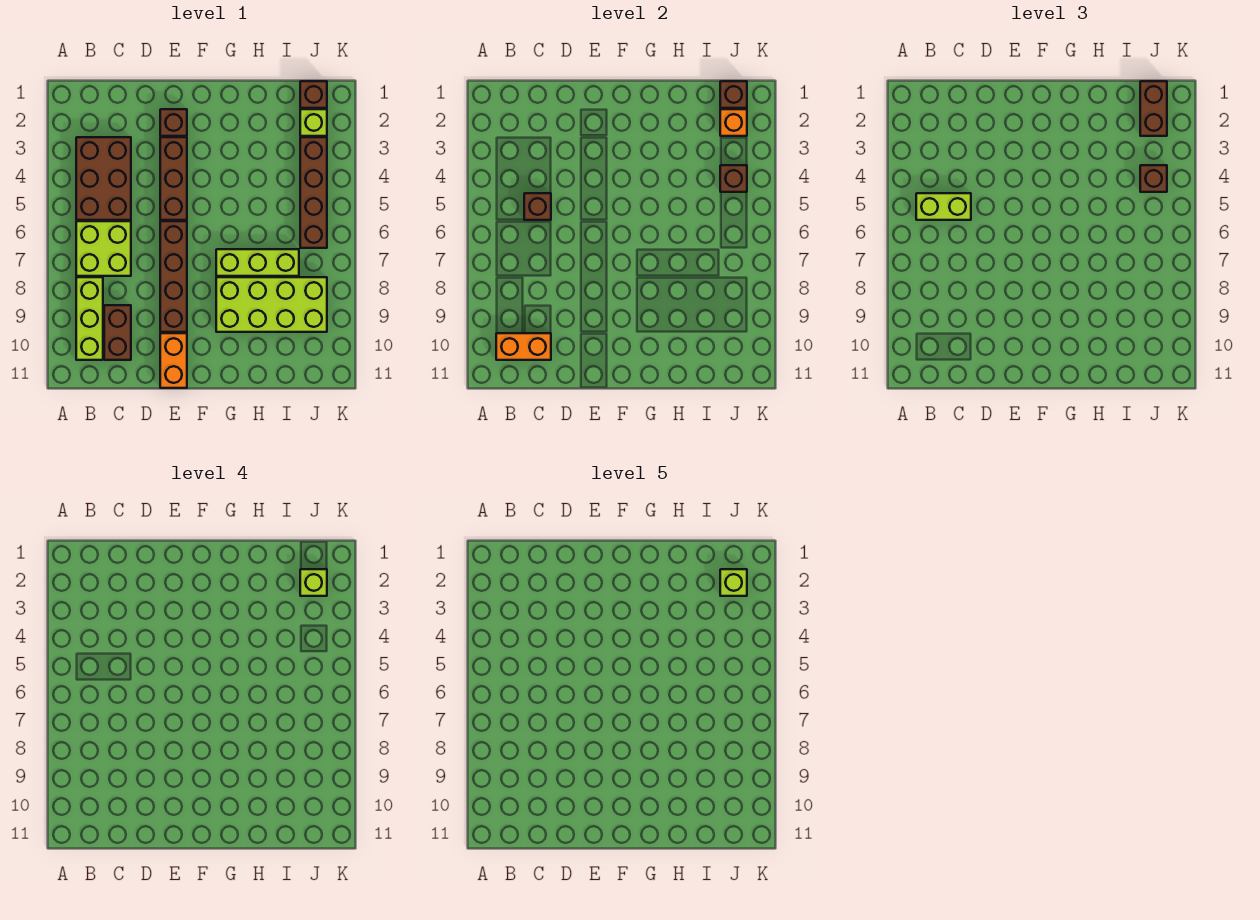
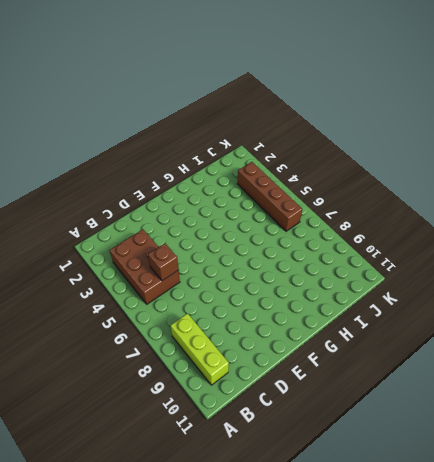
none -> lime brick B6:C7 level 1
none -> brown brick C9:C10 level 1
none -> brown brick E2 level 1

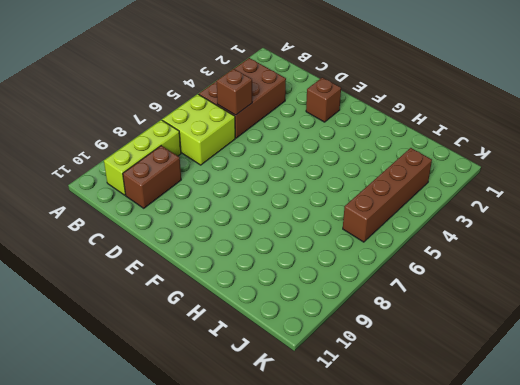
none -> brown brick E3:E5 level 1
none -> brown brick E6:E9 level 1
none -> orange brick E10:E11 level 1

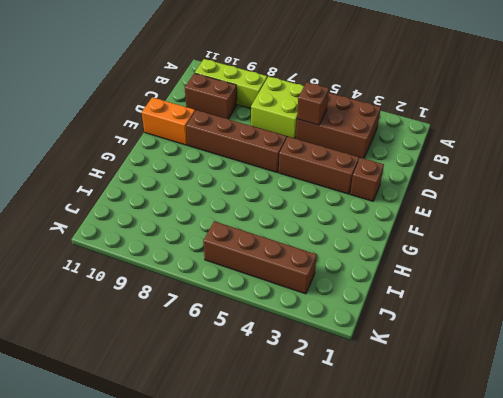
none -> lime brick G7:I7 level 1
none -> lime brick G8:J9 level 1
none -> brown brick J1 level 1

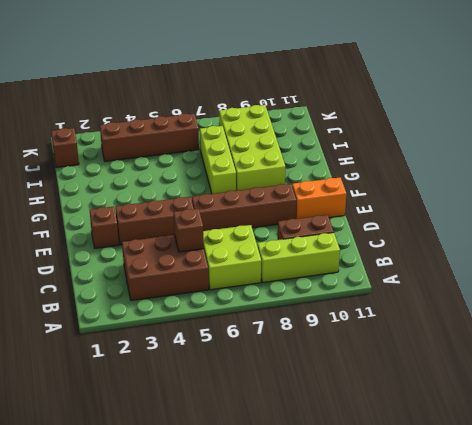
none -> lime brick J2 level 1
none -> orange brick B10:C10 level 2
none -> brown brick J1 level 2

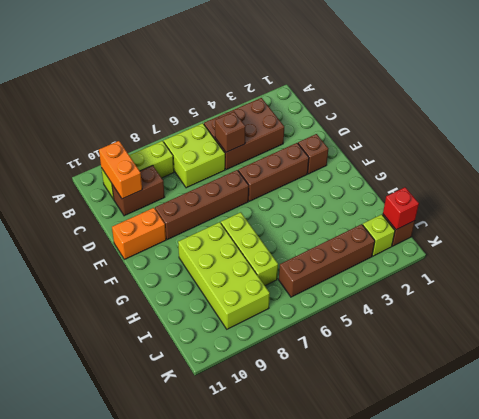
red brick J1 level 2 -> brown brick J1 level 2
none -> orange brick J2 level 2
none -> brown brick J4 level 2
none -> lime brick B5:C5 level 3

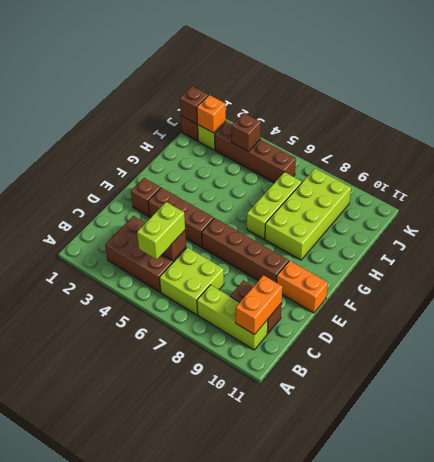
none -> brown brick J1:J2 level 3
none -> brown brick J4 level 3
none -> lime brick J2 level 4

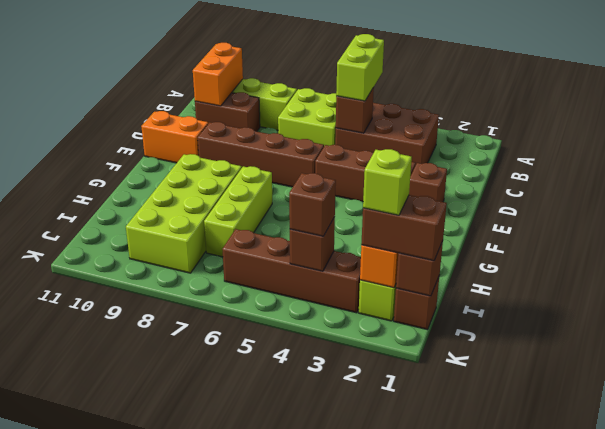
none -> lime brick J2 level 5

